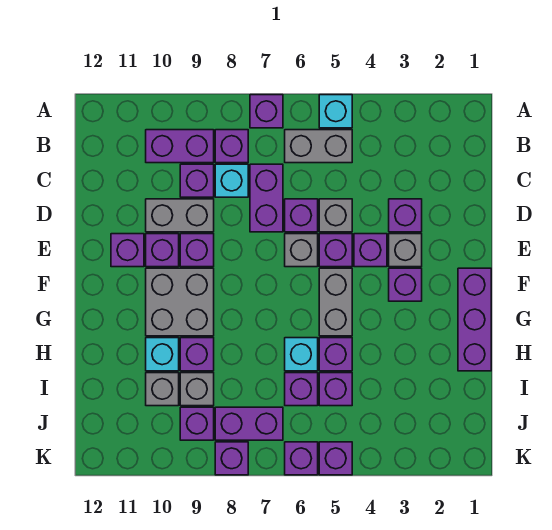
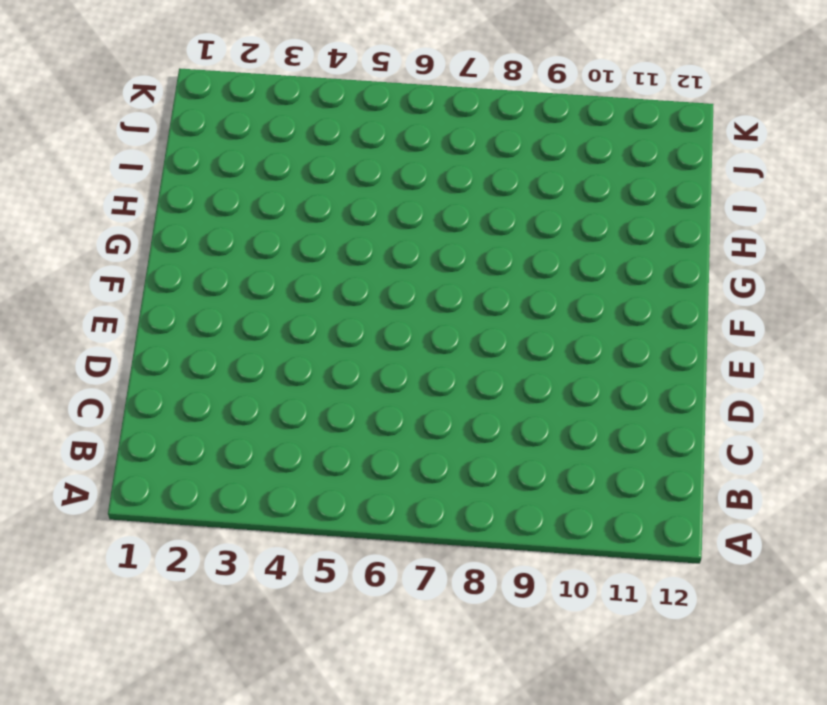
none -> cyan brick A5 level 1
none -> purple brick A7 level 1
none -> grey brick B5:B6 level 1
none -> purple brick B8 level 1

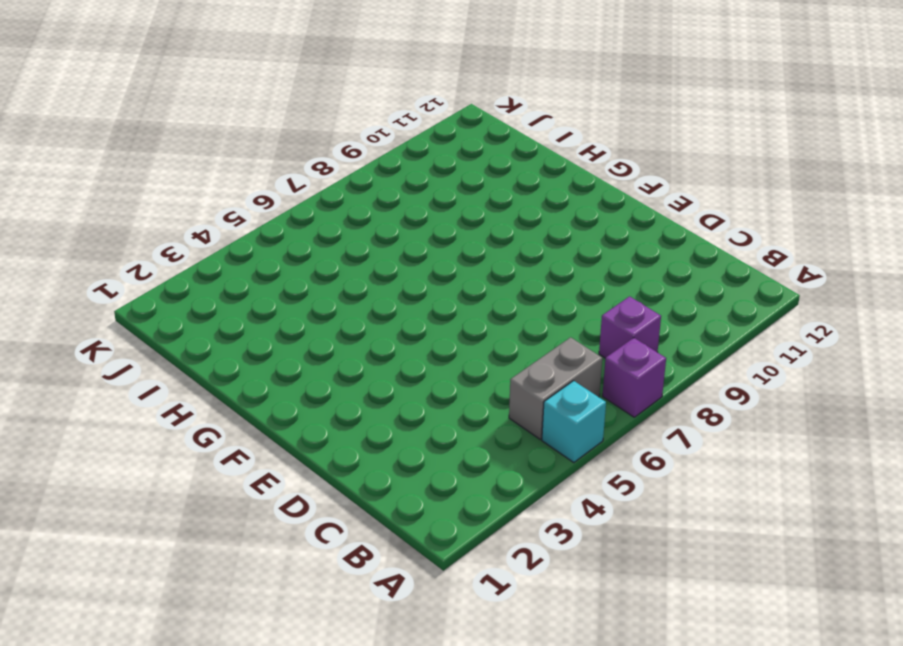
none -> purple brick B9:B10 level 1
none -> purple brick C7:D7 level 1
none -> cyan brick C8 level 1
none -> purple brick C9 level 1

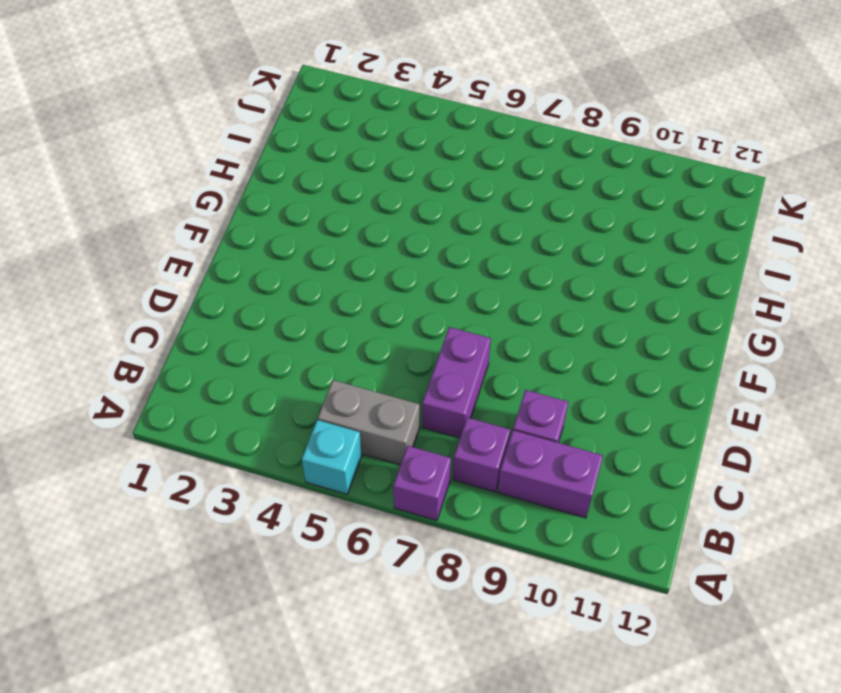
none -> cyan brick C8 level 1
none -> purple brick D3 level 1
none -> grey brick D5 level 1
none -> purple brick D6 level 1

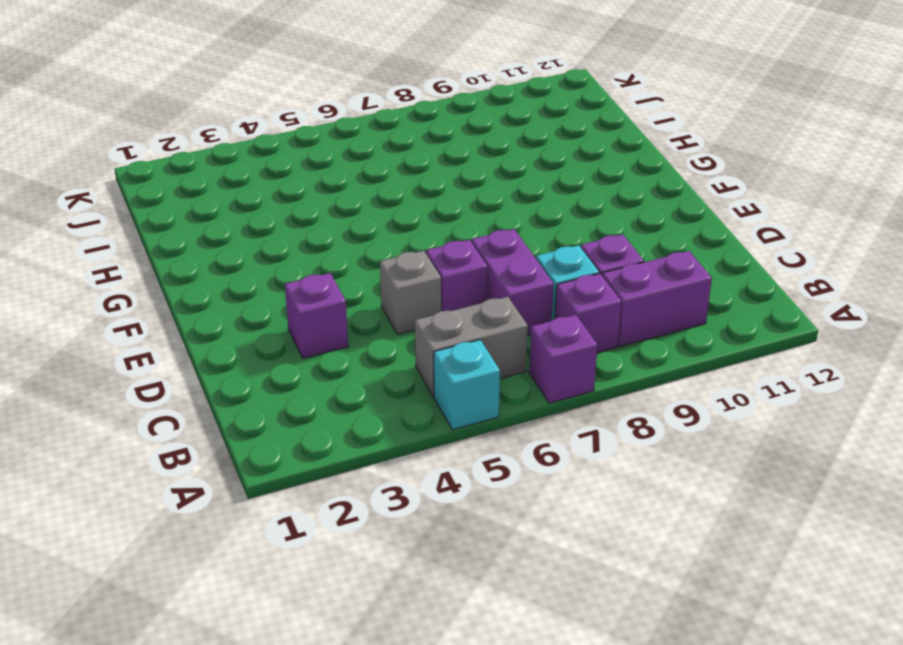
none -> grey brick D9:D10 level 1
none -> grey brick E3 level 1
none -> purple brick E4 level 1
none -> purple brick E5 level 1

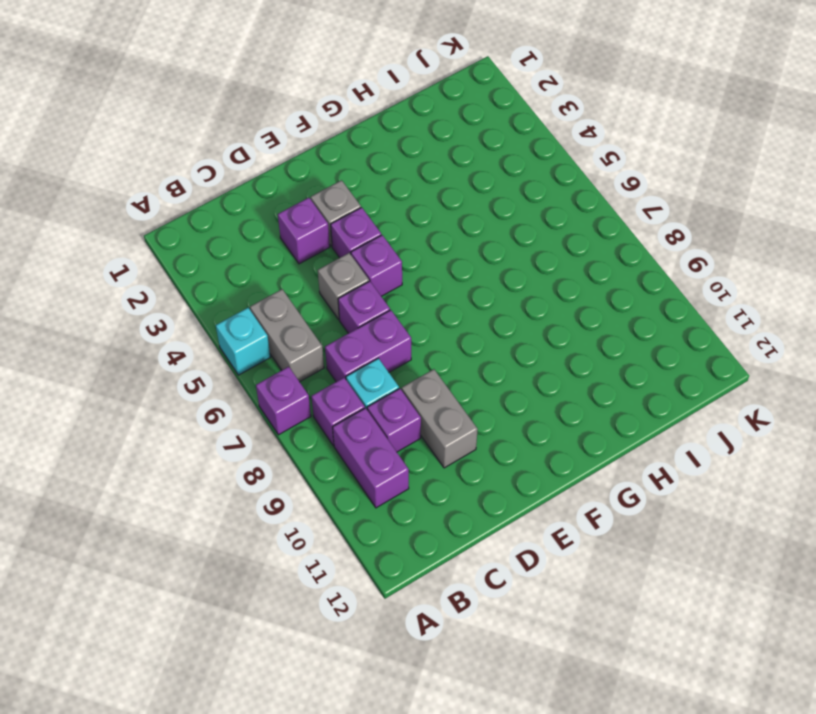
none -> grey brick E6 level 1
none -> purple brick E9 level 1
none -> purple brick E10 level 1
none -> purple brick E11 level 1

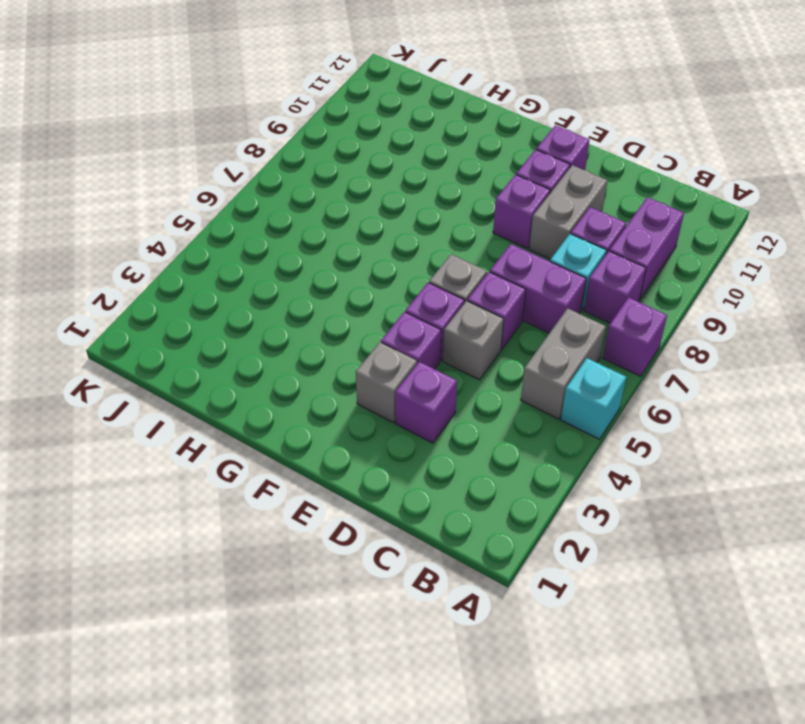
none -> purple brick F1:H1 level 1
none -> purple brick F3 level 1
none -> grey brick F5:G5 level 1
none -> grey brick F9:G10 level 1

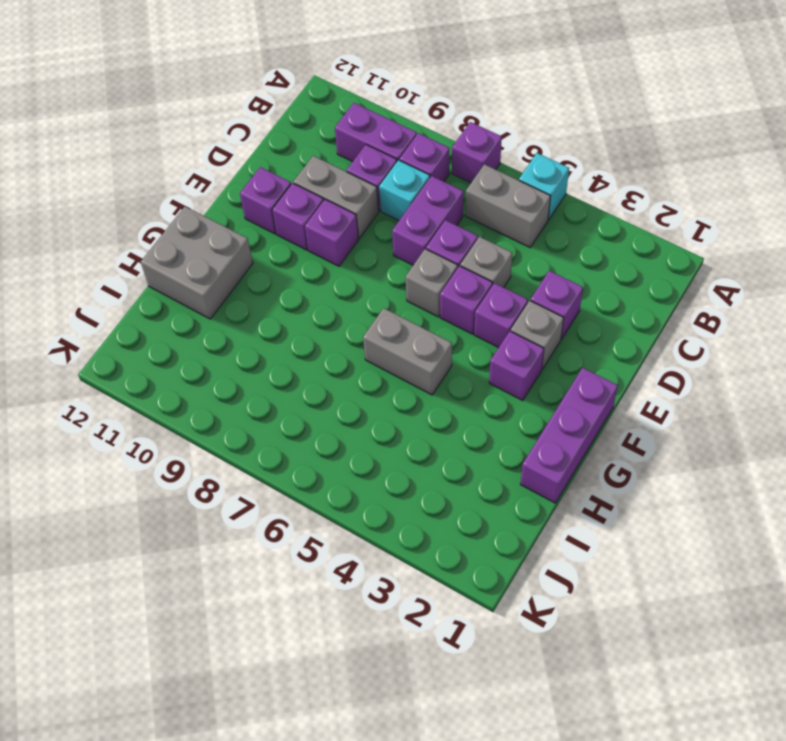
grey brick G5:G6 level 1 -> grey brick F5:G5 level 1
grey brick G11:H12 level 1 -> grey brick F9:G10 level 1
none -> purple brick H5 level 1
none -> cyan brick H6 level 1
none -> purple brick H9 level 1
none -> cyan brick H10 level 1

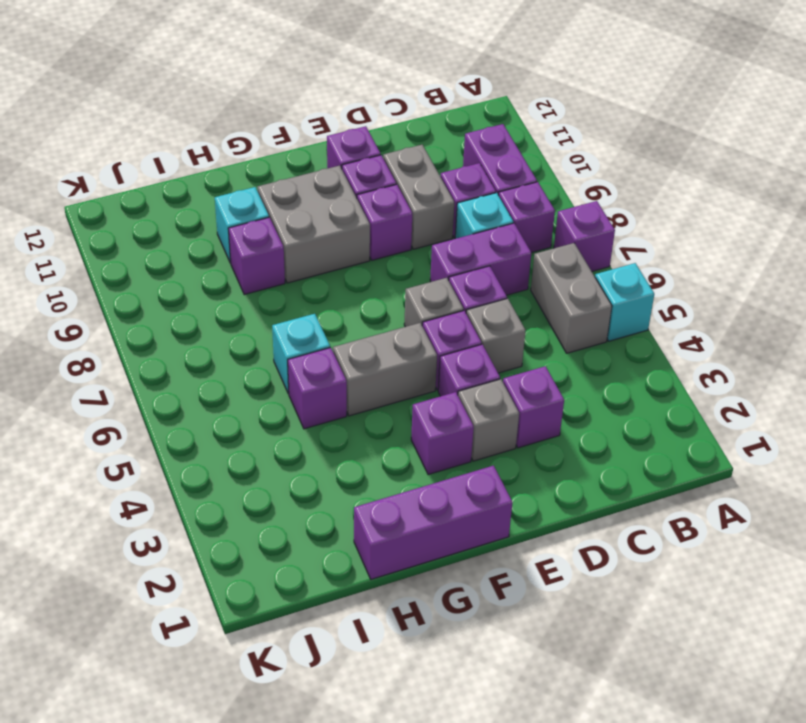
none -> purple brick I5 level 1
none -> purple brick I6 level 1
none -> grey brick I9 level 1
none -> grey brick I10 level 1

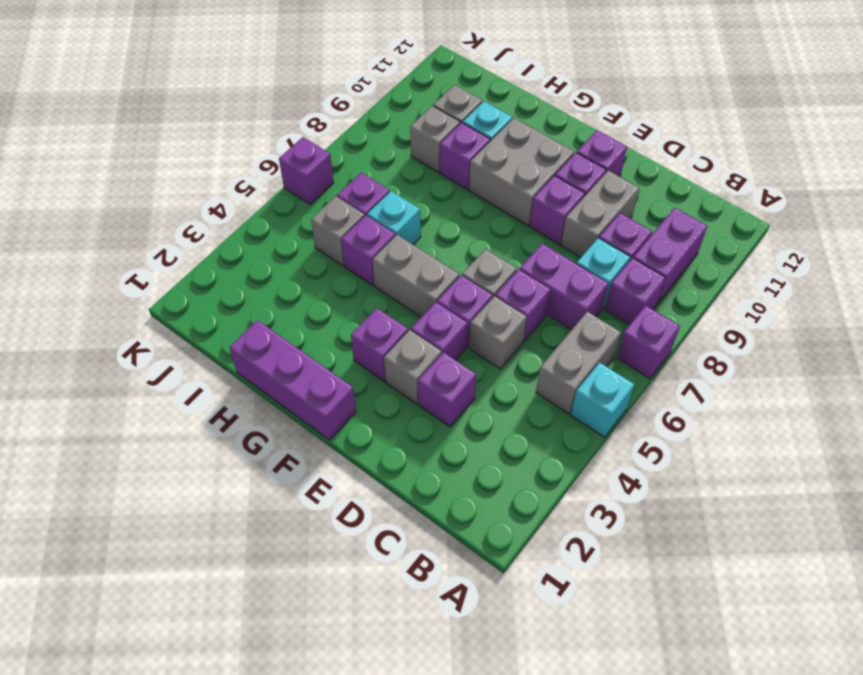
grey brick I5 level 1 -> purple brick I5 level 1
none -> purple brick J7:J8 level 1
none -> purple brick J9 level 1
none -> purple brick K5 level 1
none -> purple brick K8 level 1

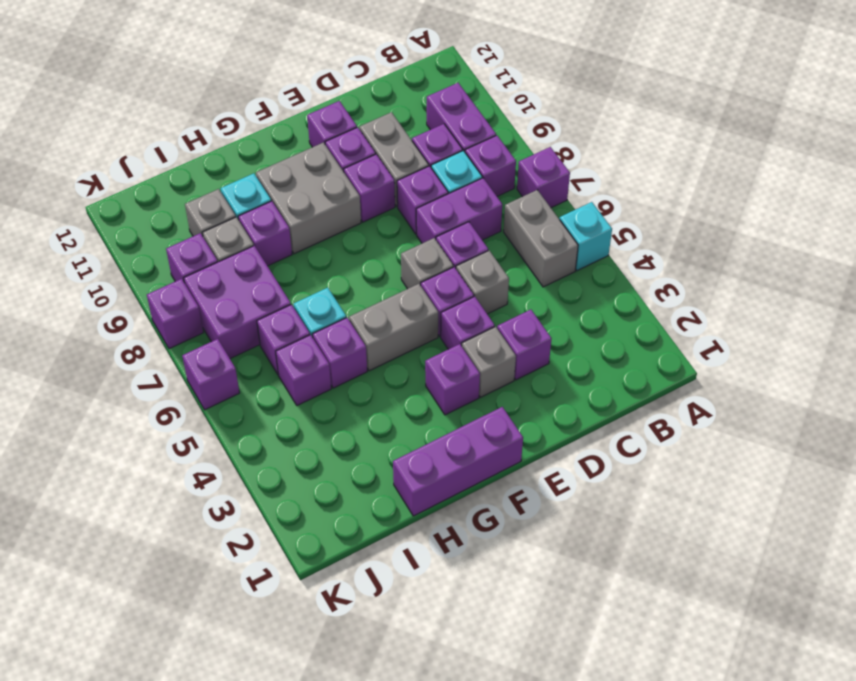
purple brick D8 level 1 -> purple brick K5 level 1
purple brick I7:J8 level 1 -> purple brick J7:J8 level 1

